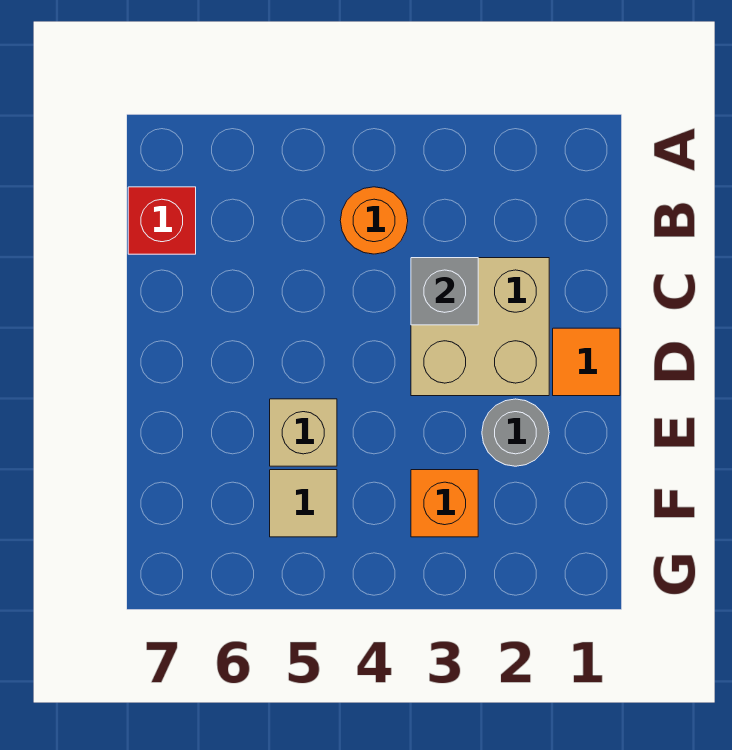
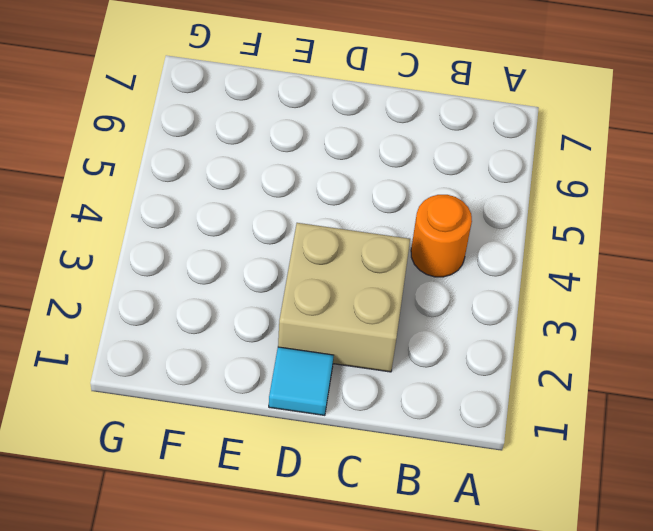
cyan tile D1 level 1 -> orange tile D1 level 1
none -> red brick B7 level 1
none -> grey round brick E2 level 1

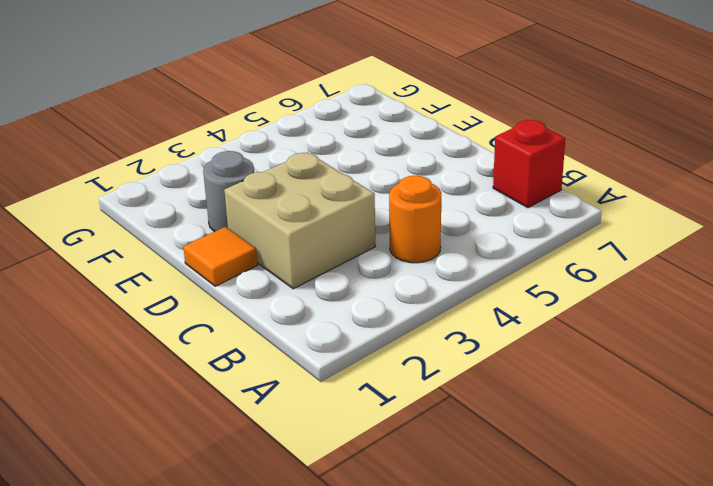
none -> tan brick E5 level 1
none -> orange brick F3 level 1

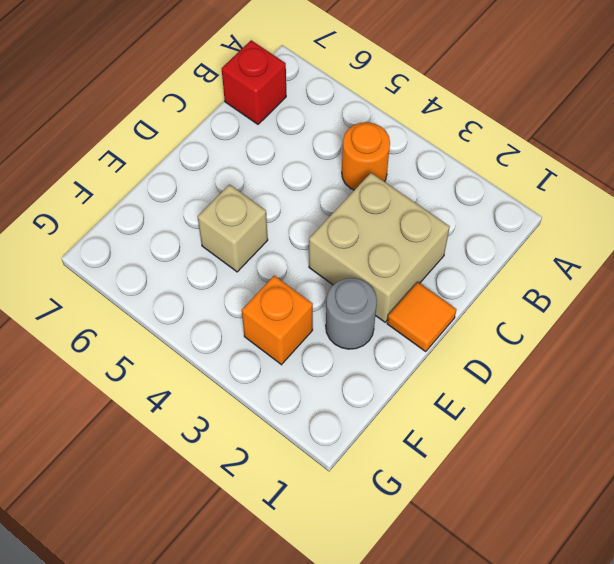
none -> tan tile F5 level 1
none -> grey brick C3 level 2

